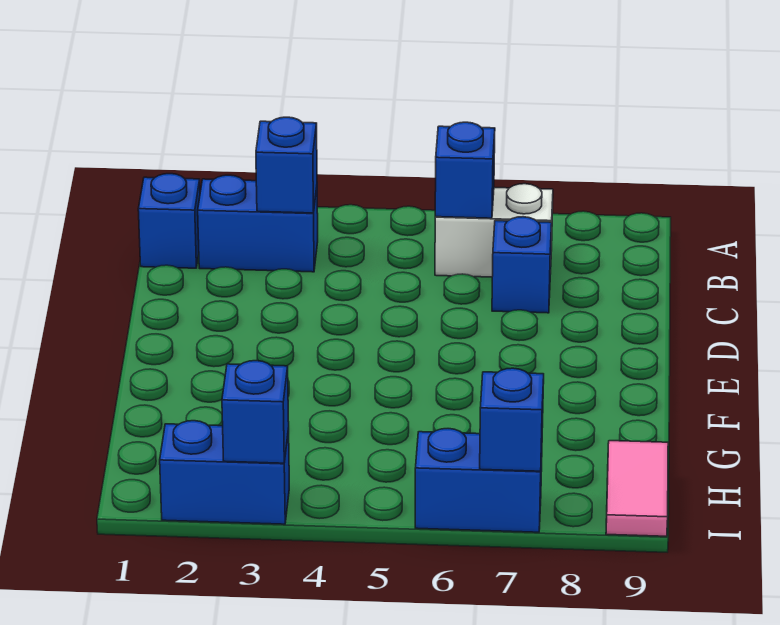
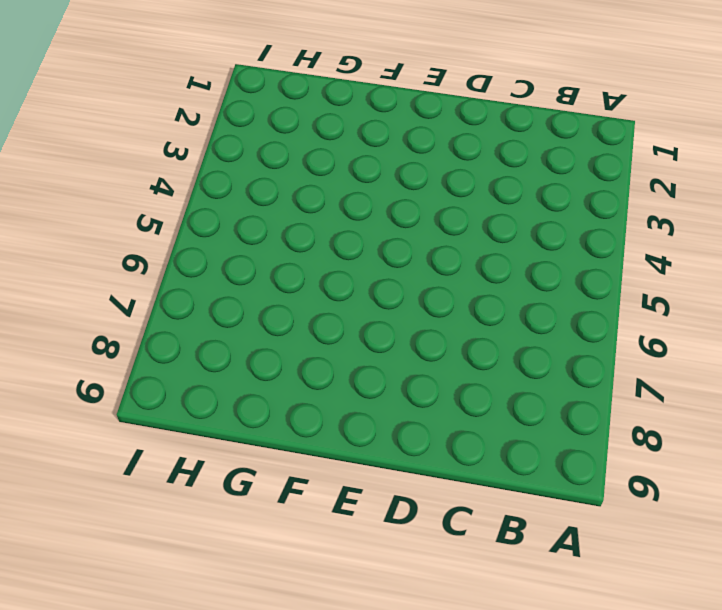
none -> blue brick B1 level 1
none -> blue brick B2:B3 level 1

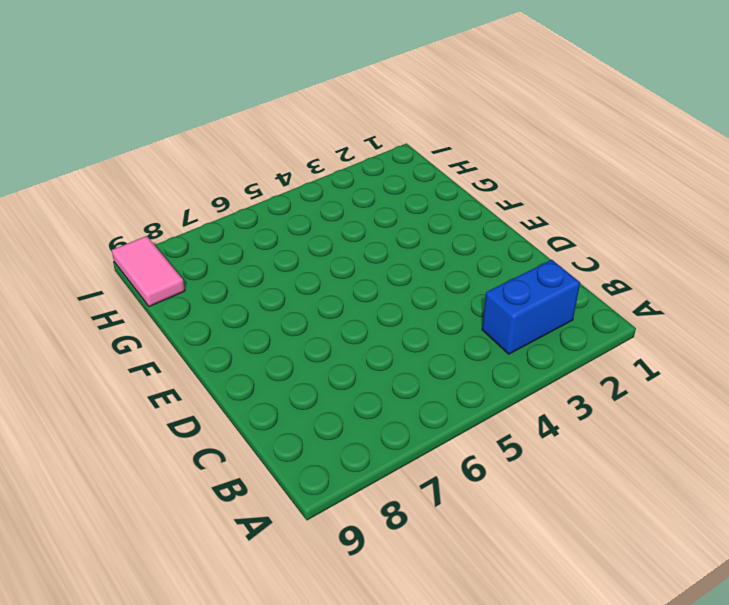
none -> blue brick B1 level 1
none -> white brick B6:B7 level 1

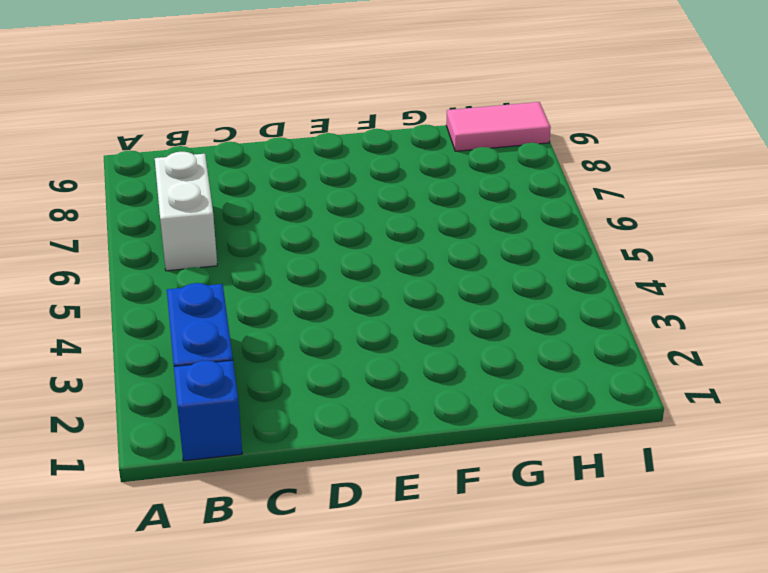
none -> blue brick C7 level 1
none -> blue brick I2:I3 level 1

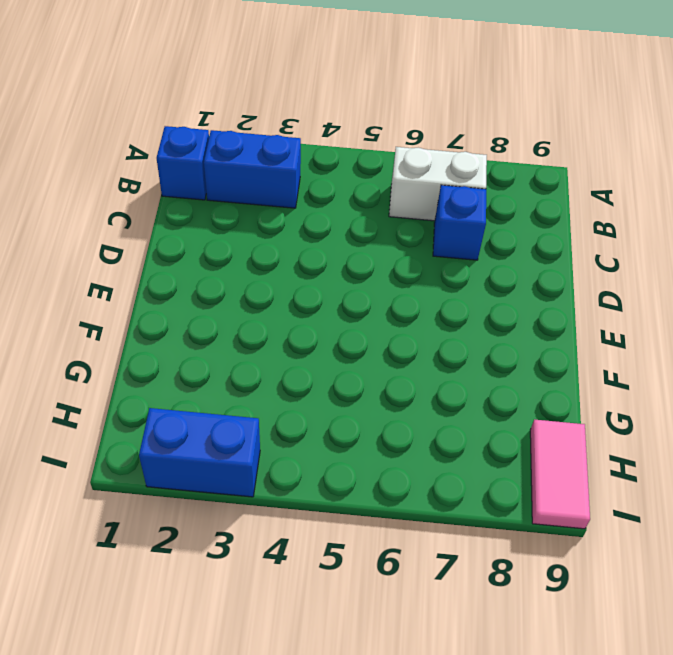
none -> blue brick I6:I7 level 1
none -> blue brick B3 level 2

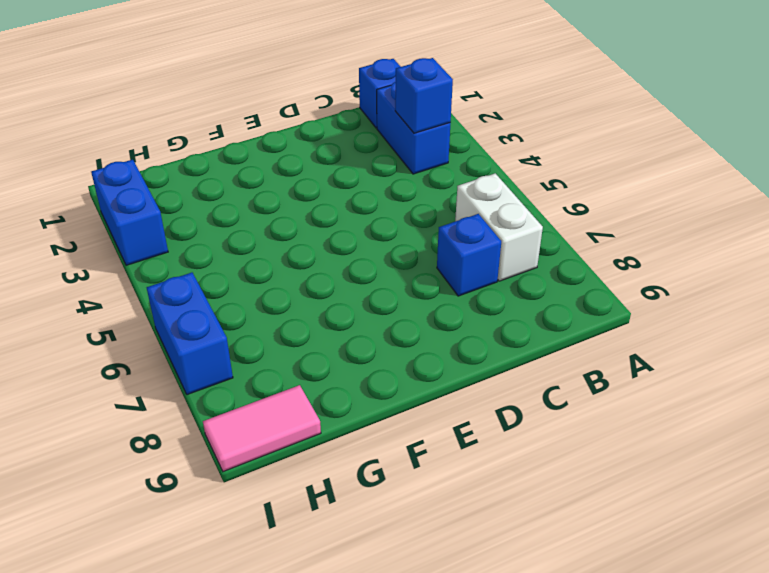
none -> blue brick B6 level 2
none -> blue brick I3 level 2

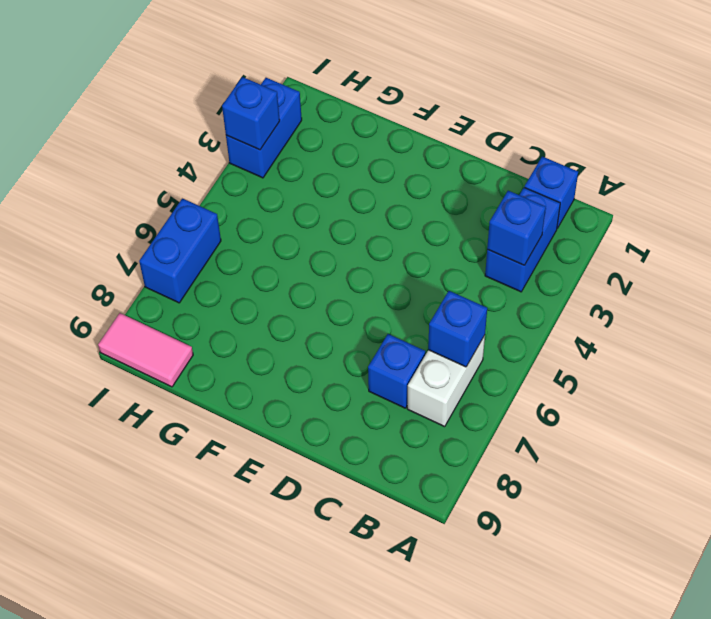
none -> blue brick I7 level 2

